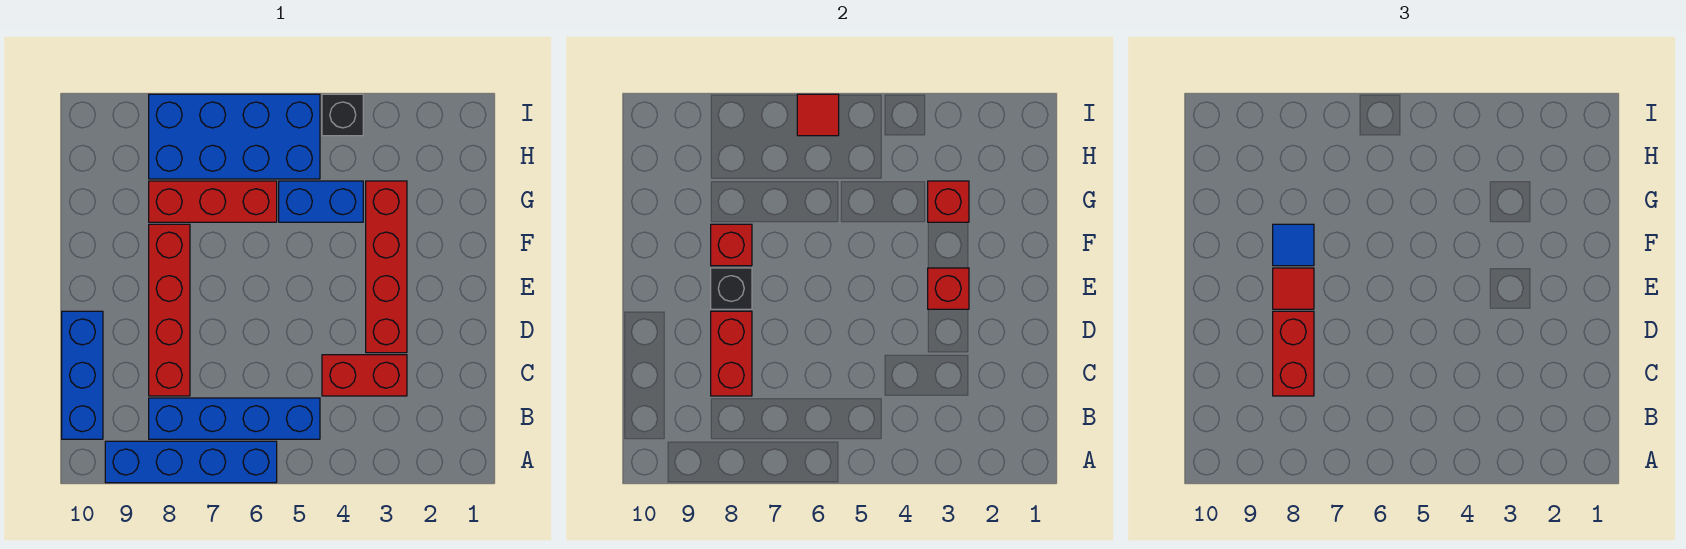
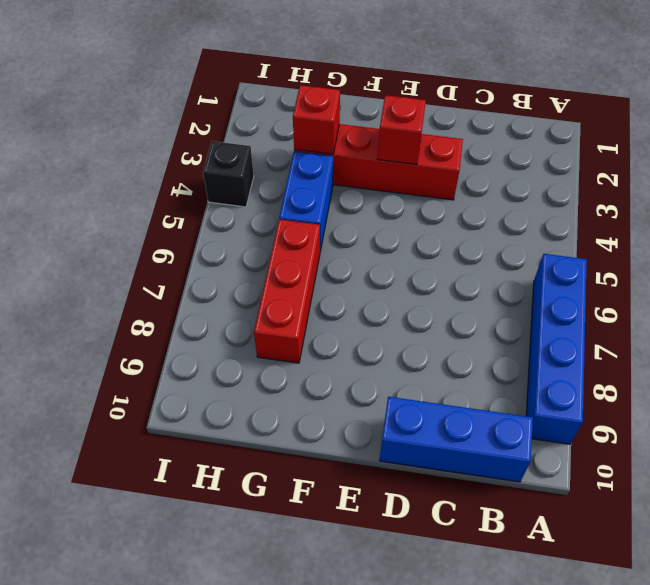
none -> blue brick B5:B8 level 1
none -> red brick C3:C4 level 1
none -> red brick C8:F8 level 1

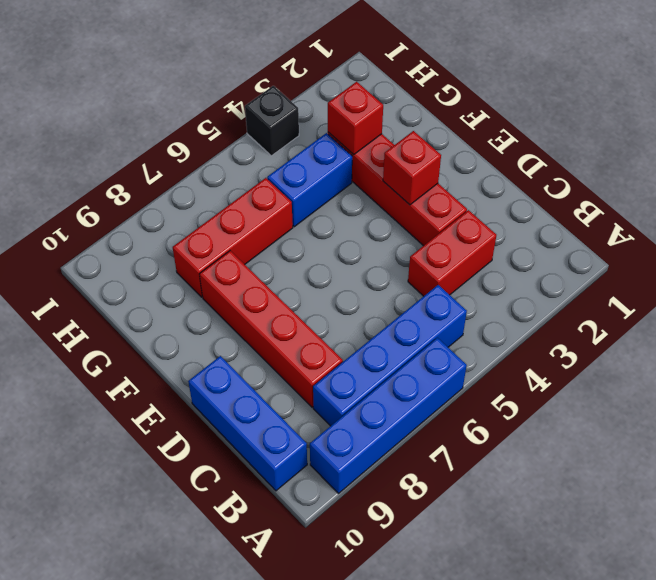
none -> blue brick H5:I8 level 1
none -> red brick C8:D8 level 2
none -> black brick E8 level 2

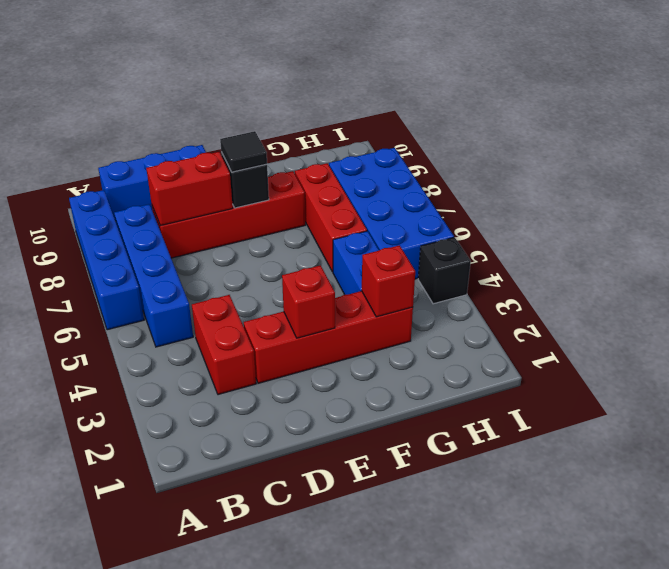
black tile E8 level 3 -> red tile E8 level 3
none -> red brick F8 level 2
none -> red tile I6 level 2
none -> red brick C8:D8 level 3

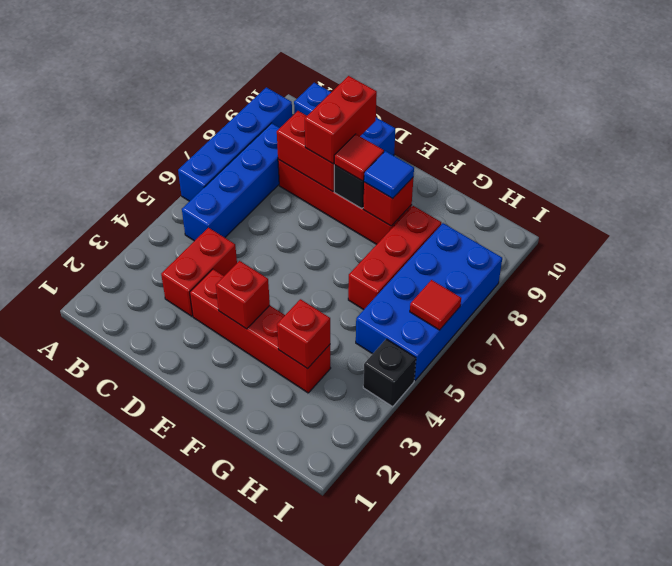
red brick D8:D9 level 3 -> red brick C8:D8 level 3
none -> blue brick G4:G5 level 1

